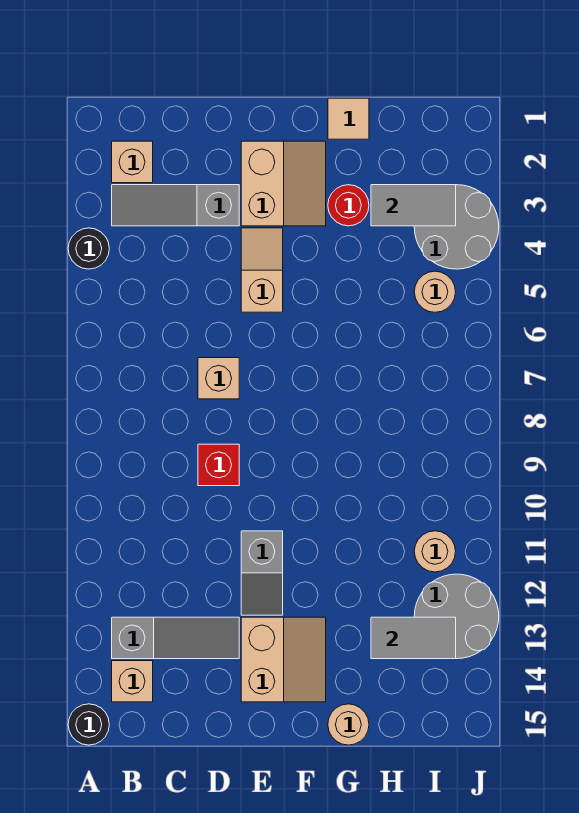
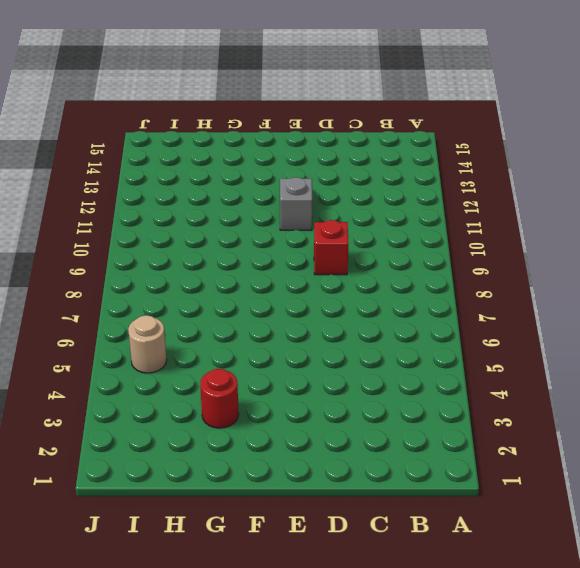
none -> black round brick A4 level 1
none -> black round brick A15 level 1
none -> tan brick B2 level 1

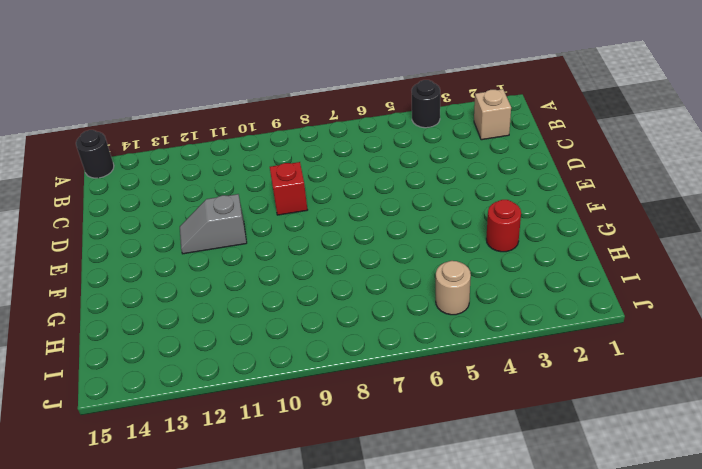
none -> grey slope B3:D3 level 1 top D
none -> grey slope B13:D13 level 1 top B
none -> tan brick B14 level 1

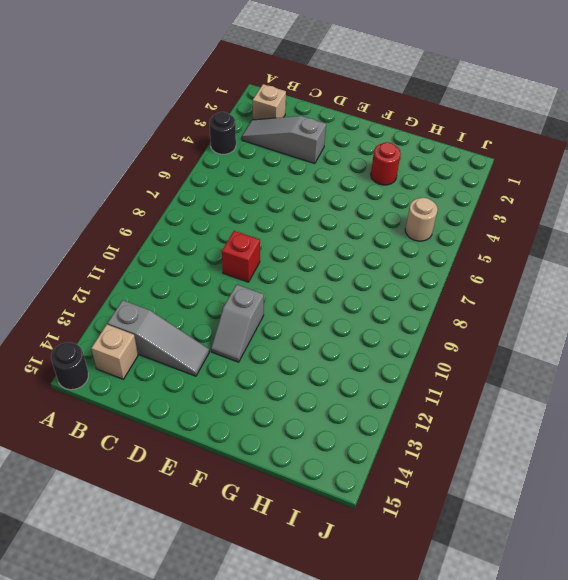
none -> tan brick D7 level 1
none -> tan slope E2:F3 level 1 top E
none -> tan slope E4:E5 level 1 top 5

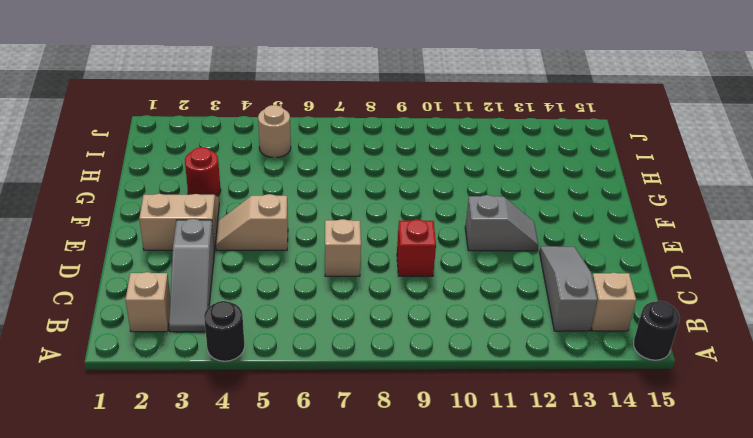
none -> tan slope E13:F14 level 1 top E
none -> tan tile G1 level 1
none -> tan round brick G15 level 1

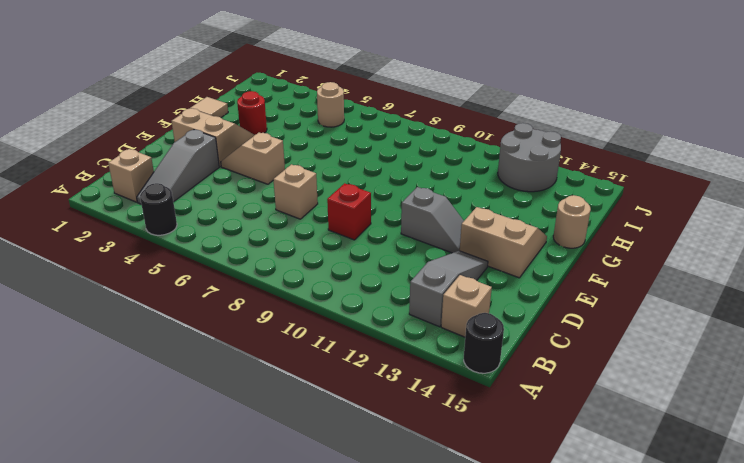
none -> grey round brick I3:J4 level 1
none -> tan round brick I11 level 1
none -> grey tile H3:I3 level 2

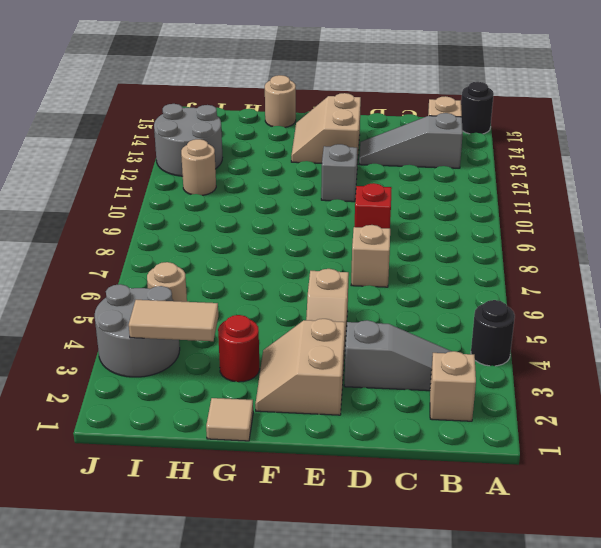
tan tile H3:I3 level 2 -> grey tile H3:I3 level 2
none -> grey tile H13:I13 level 2

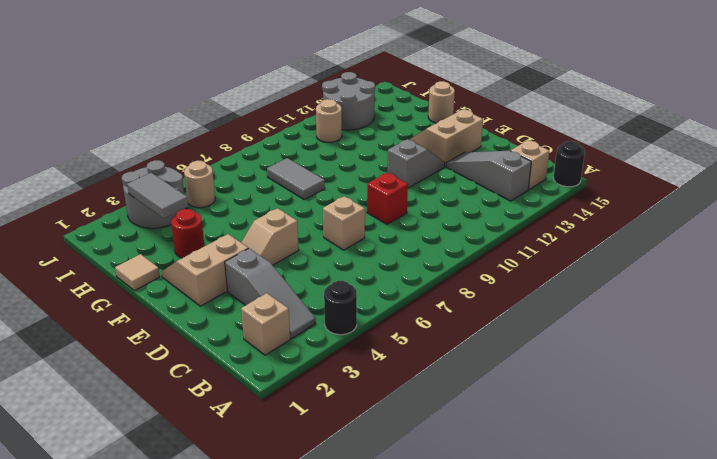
grey tile G8:H8 level 1 -> grey tile H13:I13 level 2

